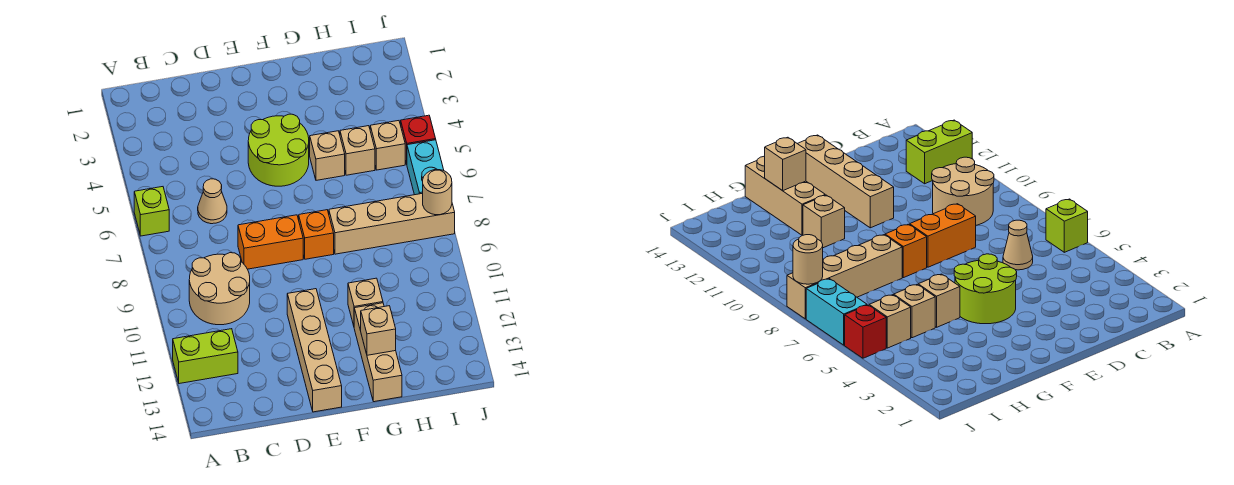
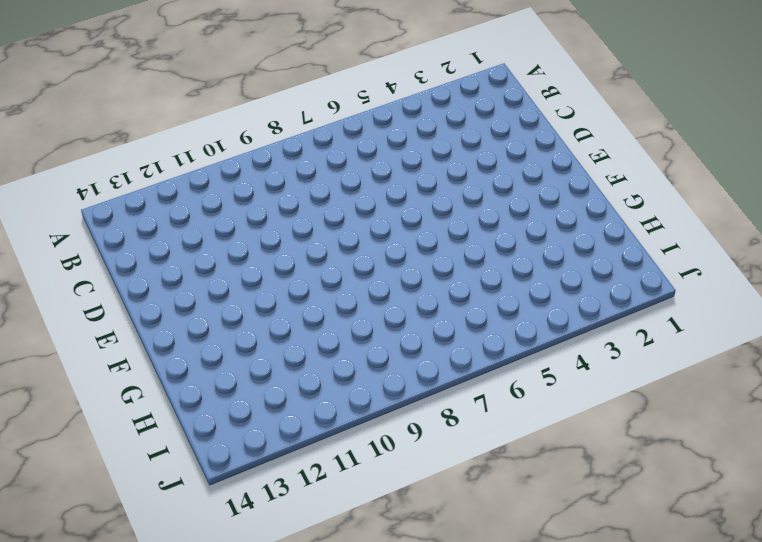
none -> lime brick A6 level 1
none -> lime brick A12:B12 level 1
none -> tan round brick B9:C10 level 1

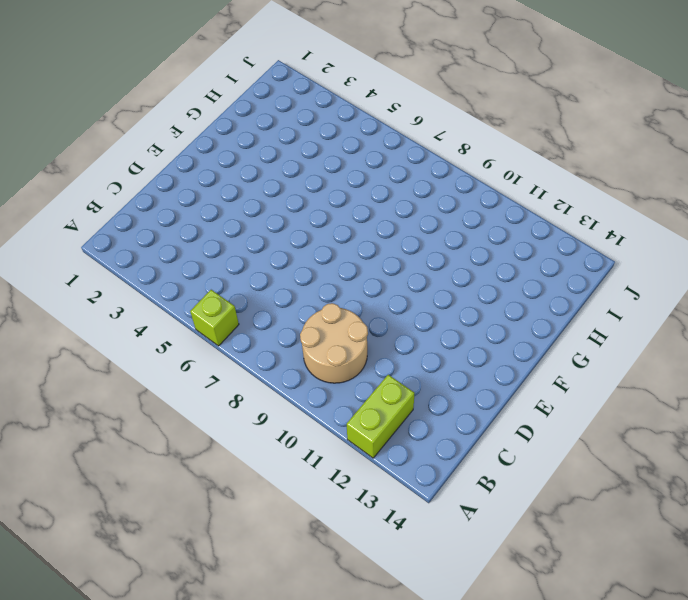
none -> tan cone C6 level 1
none -> orange brick D8:E8 level 1
none -> lime round brick E4:F5 level 1

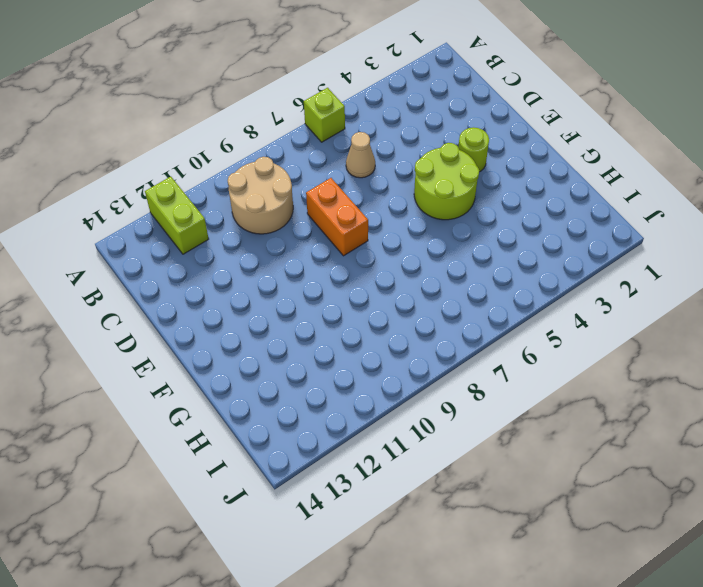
lime round brick E3 level 1 -> none
none -> tan brick E11:E14 level 1
none -> orange brick F8 level 1
none -> tan brick G5 level 1

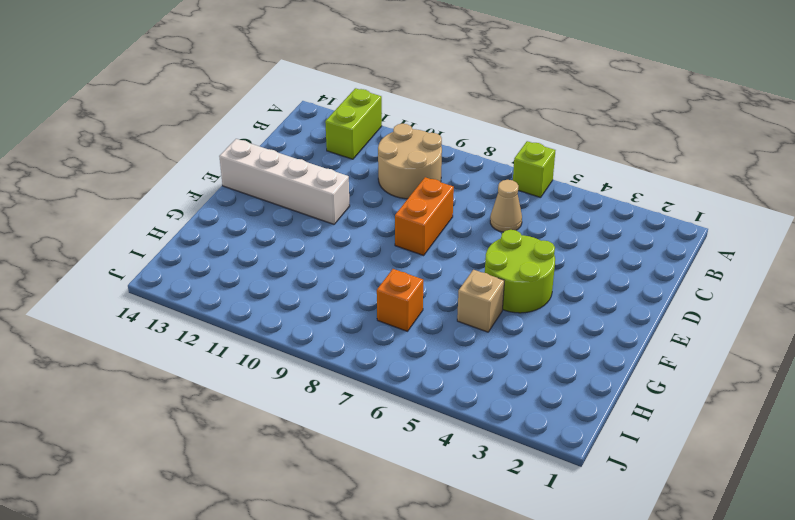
white brick E11:E14 level 1 -> tan brick E11:E14 level 1
orange brick H7 level 1 -> orange brick F8 level 1
none -> tan brick G8:J8 level 1
none -> tan brick G11 level 1
none -> tan brick G12:G14 level 1

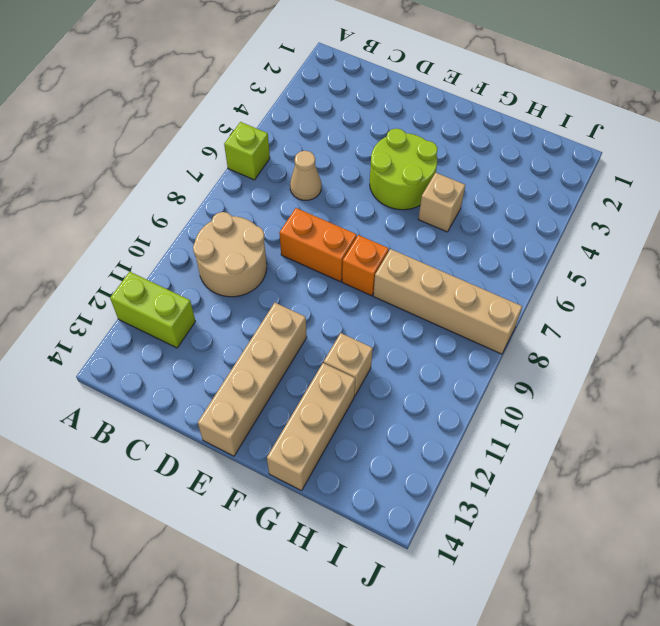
none -> tan brick H5 level 1
none -> tan brick I5 level 1
none -> red brick J5 level 1

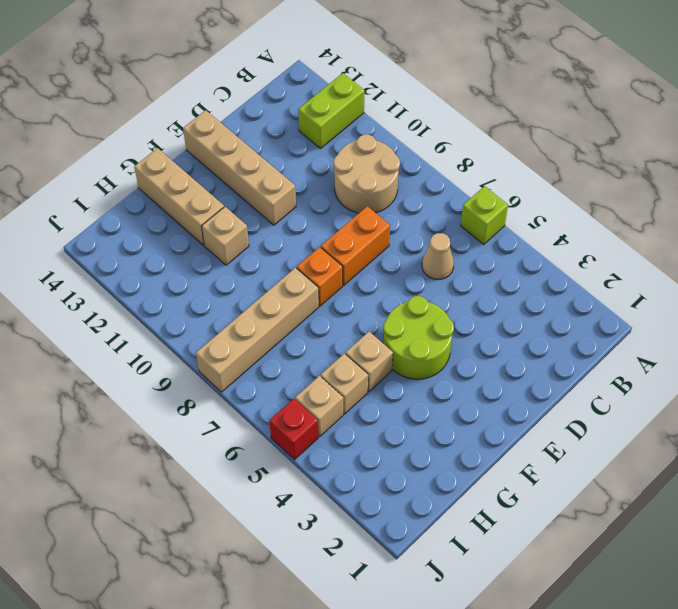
none -> cyan brick J6:J7 level 1
none -> tan brick G13 level 2
none -> tan round brick J8 level 2

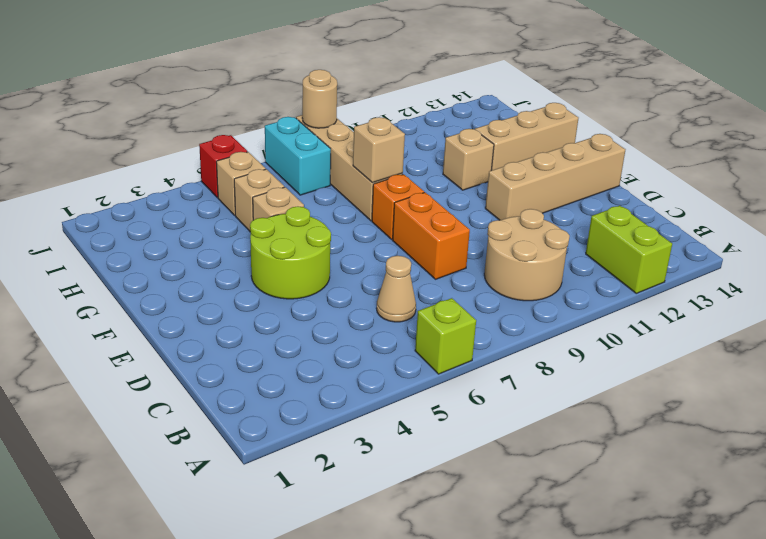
tan brick G8 level 2 -> tan brick G13 level 2
cyan brick I7:J7 level 1 -> cyan brick J6:J7 level 1

